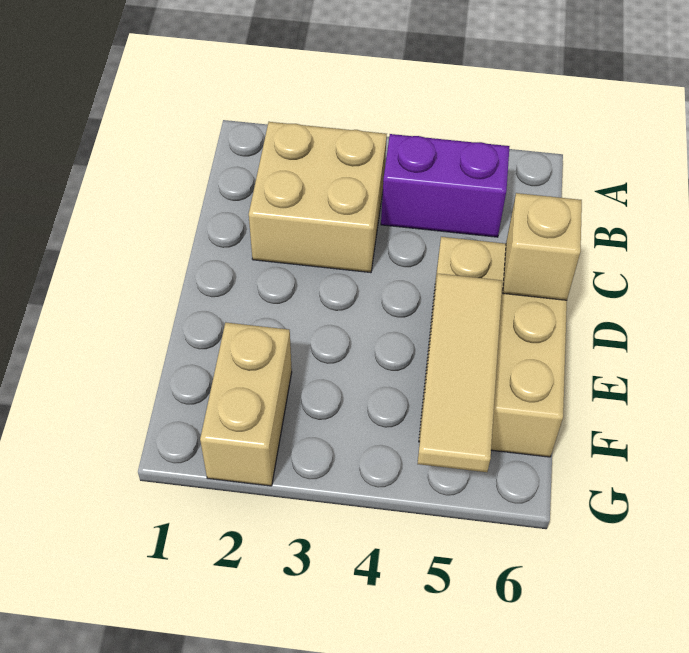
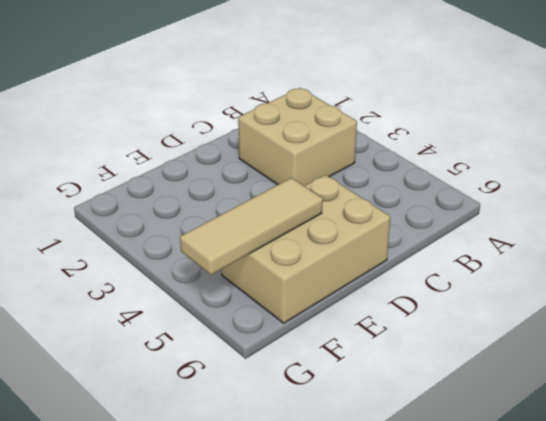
none -> purple brick B4:B5 level 1
none -> tan brick F2:G2 level 1

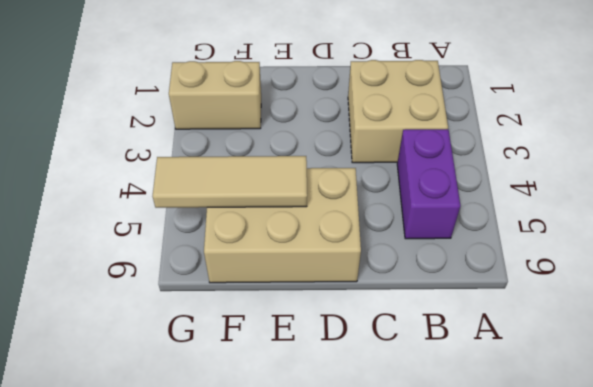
none -> tan brick D6 level 2

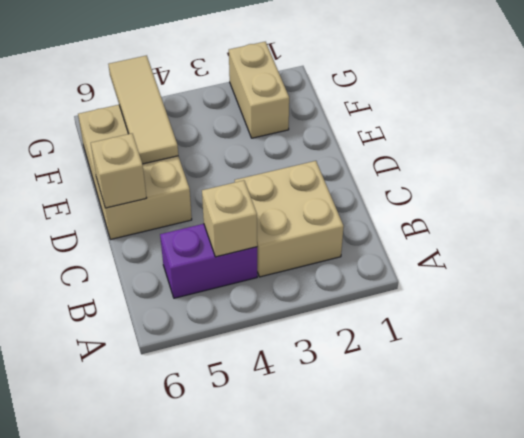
tan brick B4 level 2 -> none

